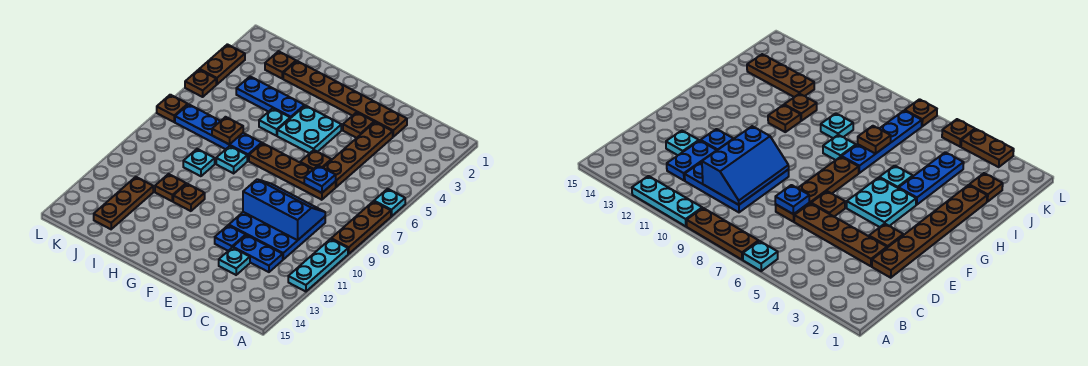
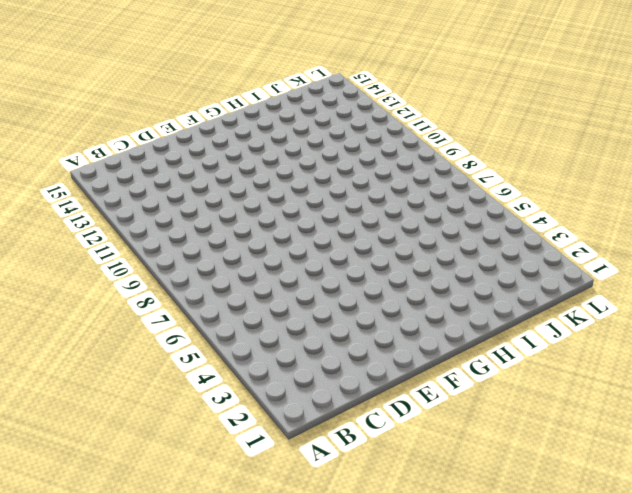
none -> cyan plate A6 level 1
none -> brown plate A7:A9 level 1
none -> cyan plate A10:A12 level 1

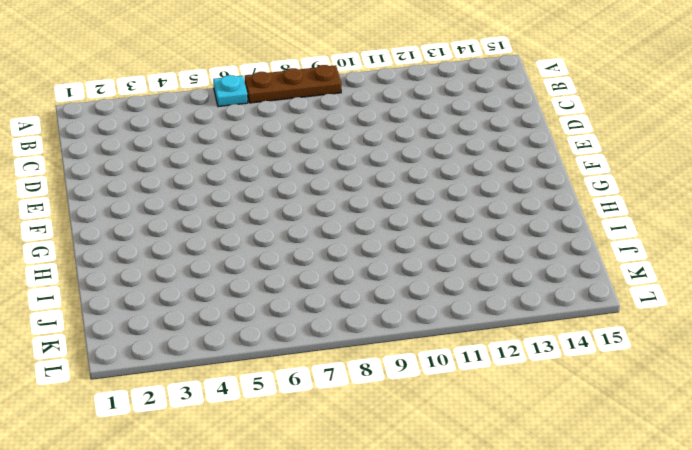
none -> cyan plate A10:A12 level 1
none -> blue plate C9:E11 level 1
none -> blue plate C12:D12 level 1

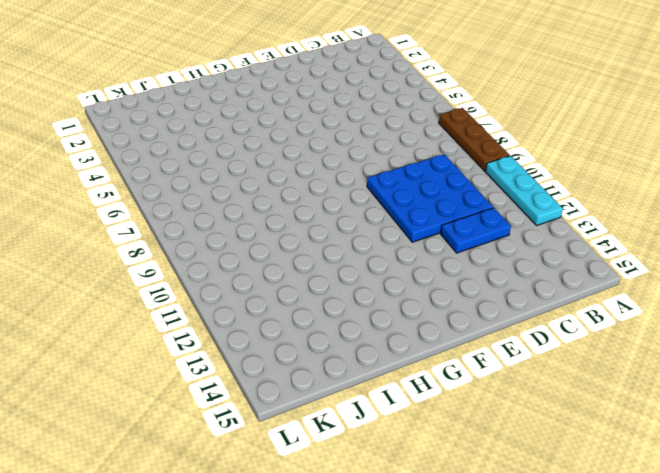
none -> cyan plate A6 level 1
none -> brown plate D2:I2 level 1
none -> brown plate D3:D6 level 1

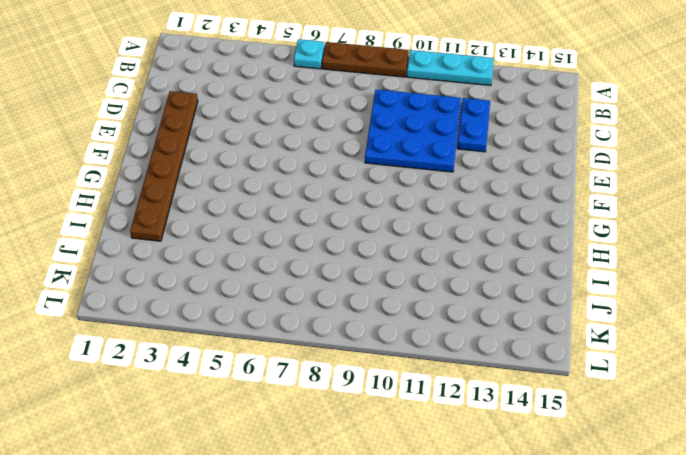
none -> brown plate D3:D6 level 1
none -> brown plate D7:G7 level 1
none -> cyan plate D13 level 1

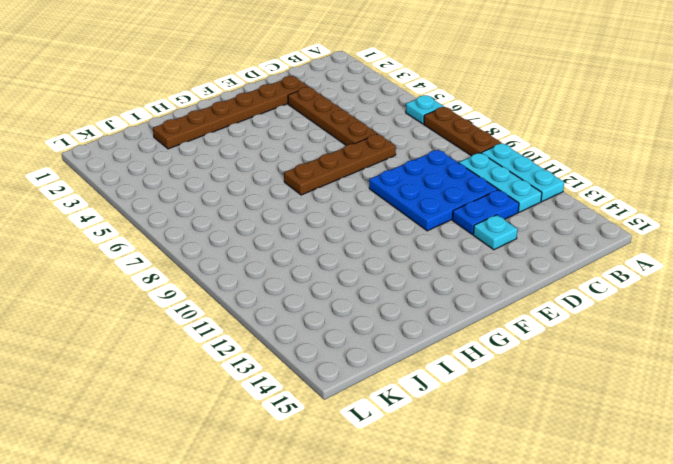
cyan plate B10:B12 level 1 -> none
none -> brown plate E3 level 1
none -> brown plate E6 level 1
none -> blue plate E12 level 1

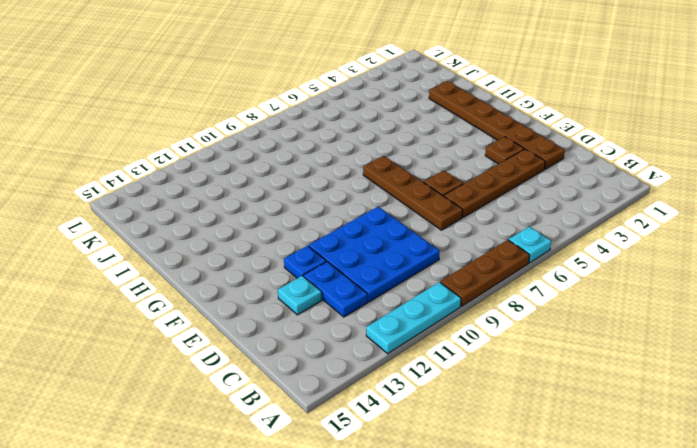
none -> cyan plate F4:G5 level 1
none -> blue plate H4:J4 level 1
none -> cyan plate H5 level 1

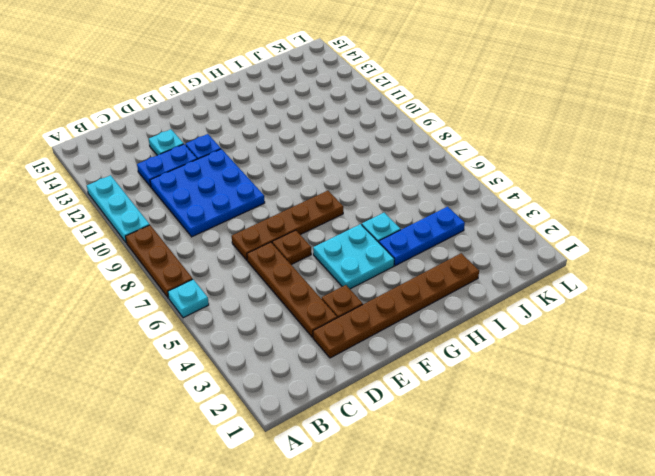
none -> blue plate H7:K7 level 1
none -> cyan plate H8 level 1
none -> brown plate H11 level 1

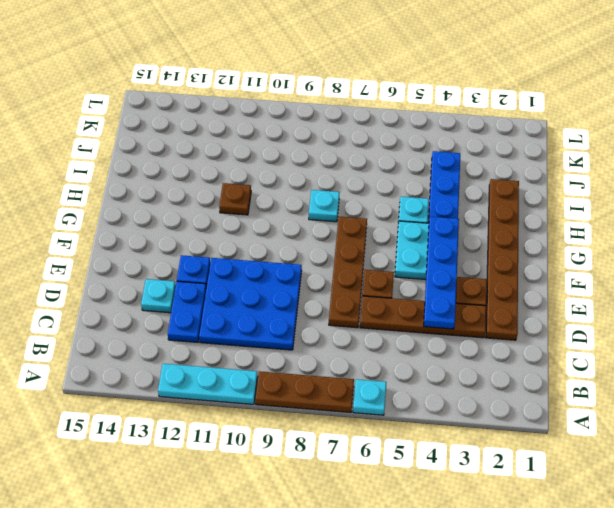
blue plate D4:G4 level 2 -> blue plate H7:K7 level 1
none -> cyan plate I9 level 1
none -> brown plate I11 level 1
none -> brown plate J2 level 1

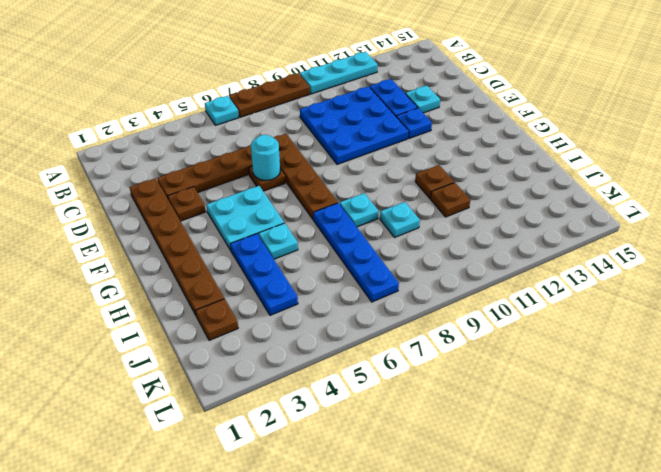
cyan round brick E6 level 2 -> none
none -> brown plate J12:J14 level 1
none -> brown plate L3:L4 level 1
none -> brown plate L5 level 1

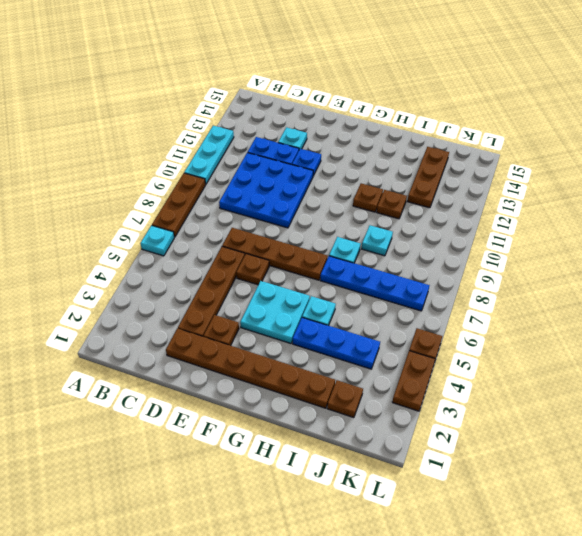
none -> brown plate L7 level 1
none -> blue slope C9:E10 level 2 top 10
none -> blue plate D7 level 2

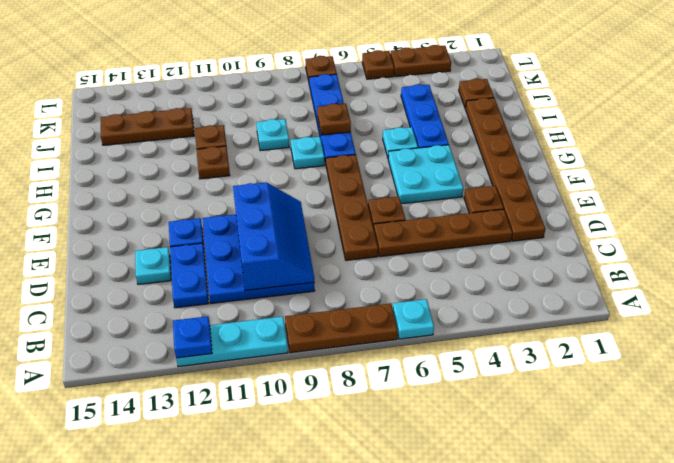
blue plate A12 level 2 -> blue plate D7 level 2

